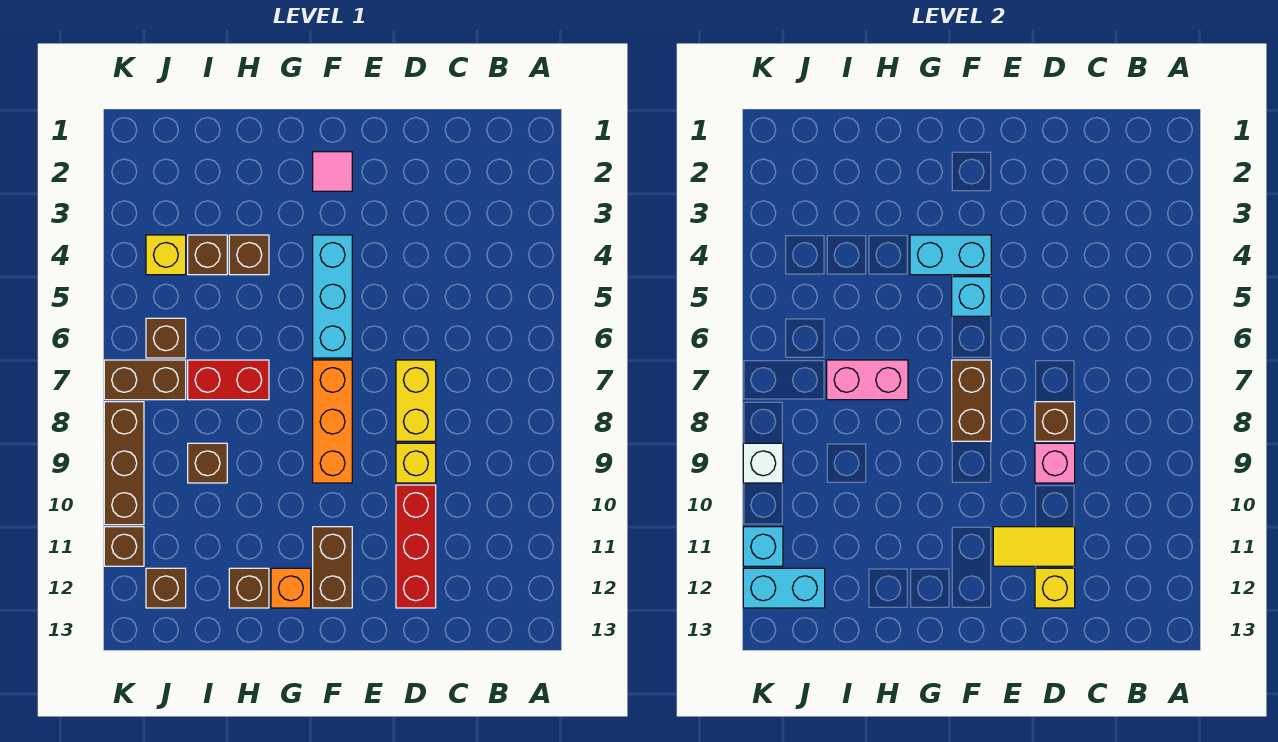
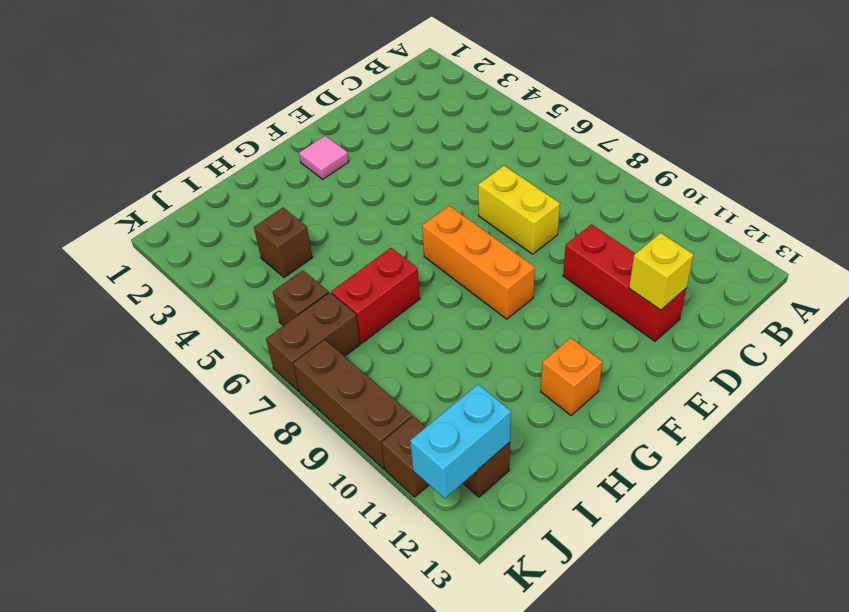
none -> yellow brick D9 level 1
none -> cyan brick F4:F6 level 1
none -> brown brick F11:F12 level 1
none -> brown brick H4 level 1

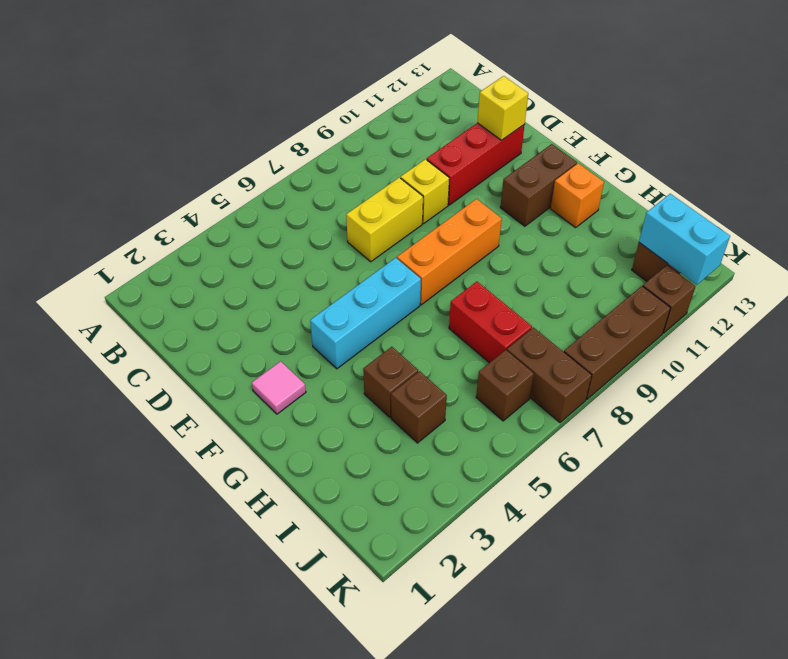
none -> brown brick H12 level 1
none -> brown brick I9 level 1
none -> yellow brick J4 level 1
none -> brown brick D8 level 2

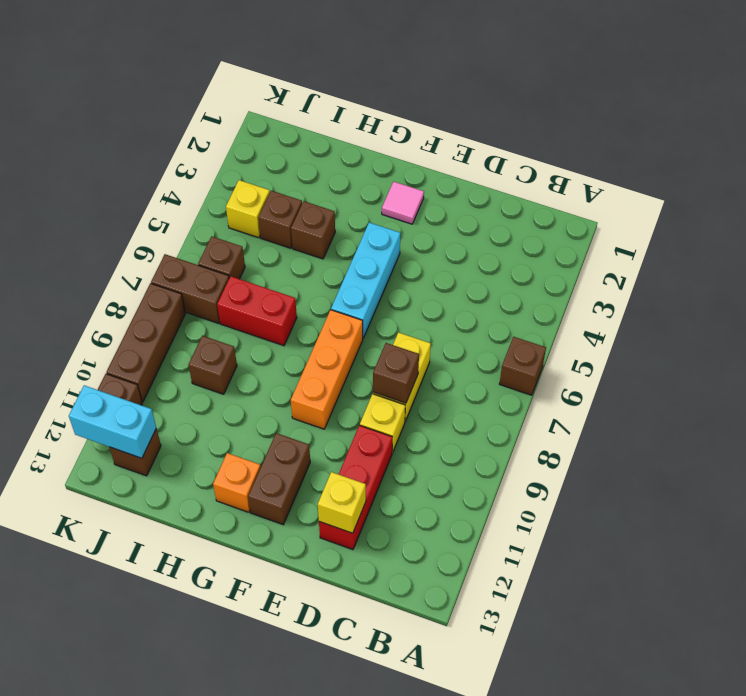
brown brick A6 level 1 -> brown brick H12 level 1
none -> pink brick D9 level 2
none -> yellow tile D11:E11 level 2
none -> cyan brick F4:G4 level 2
none -> cyan brick F5 level 2

